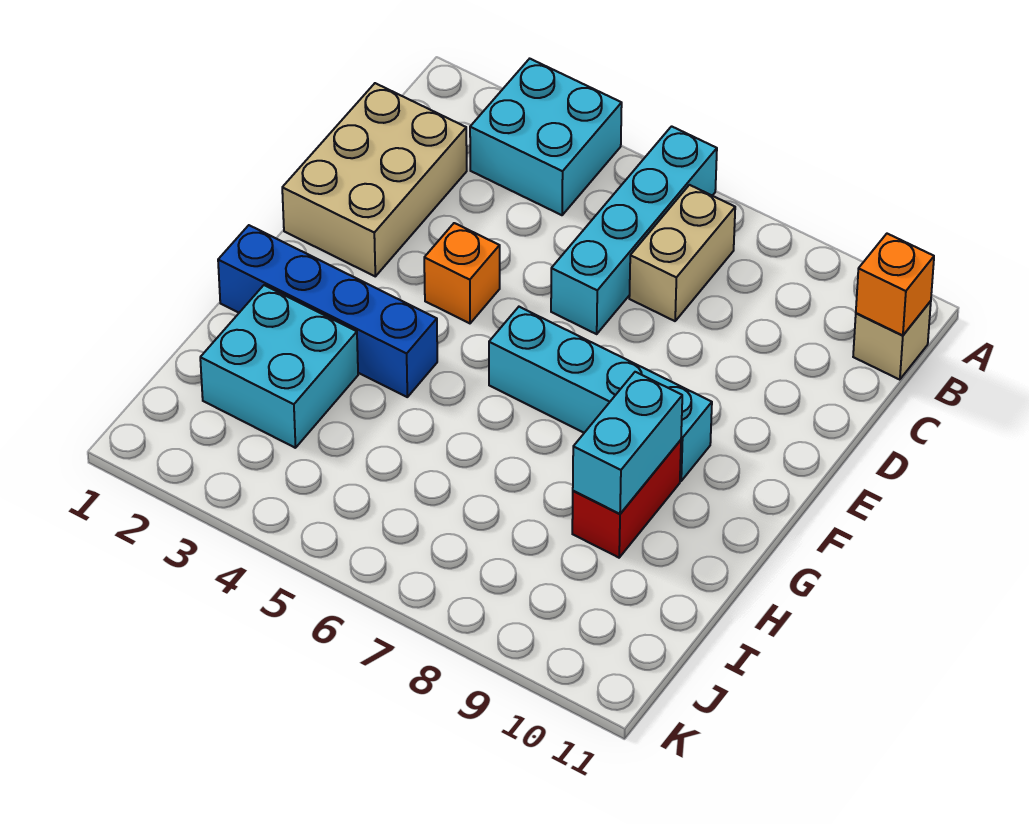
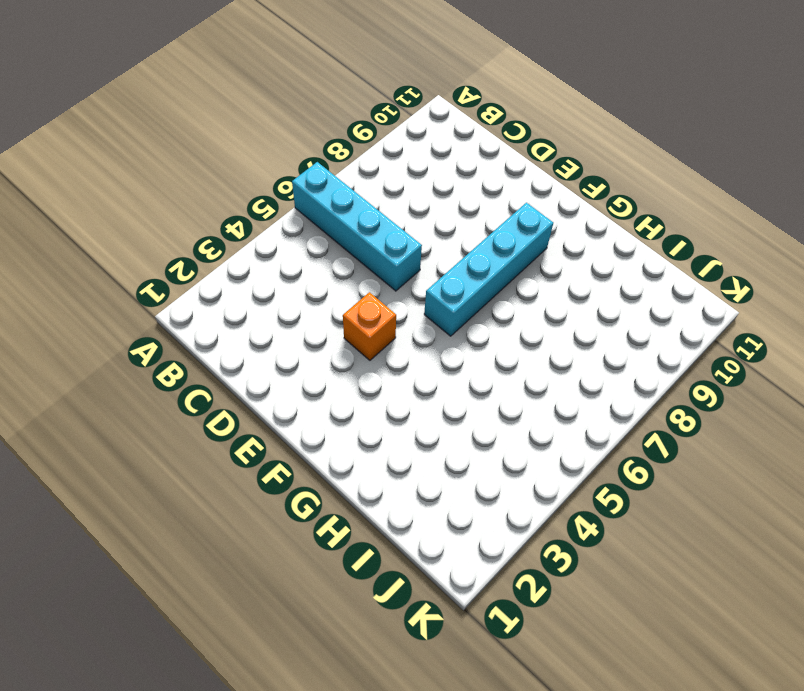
none -> cyan brick A3:B4 level 1
none -> tan brick B7:C7 level 1
none -> tan brick B11 level 1

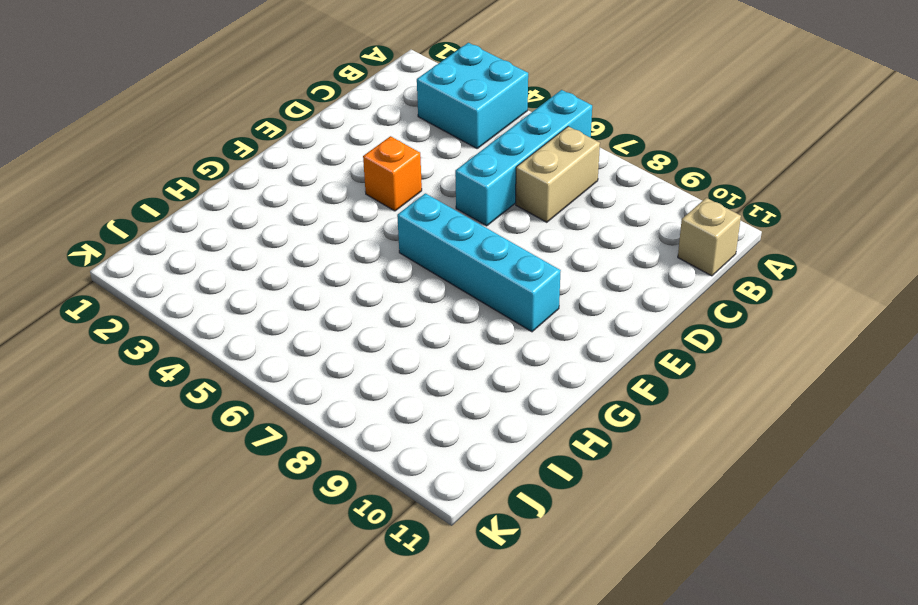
none -> tan brick C1:E2 level 1
none -> blue brick G1:G4 level 1
none -> red brick G9:H9 level 1

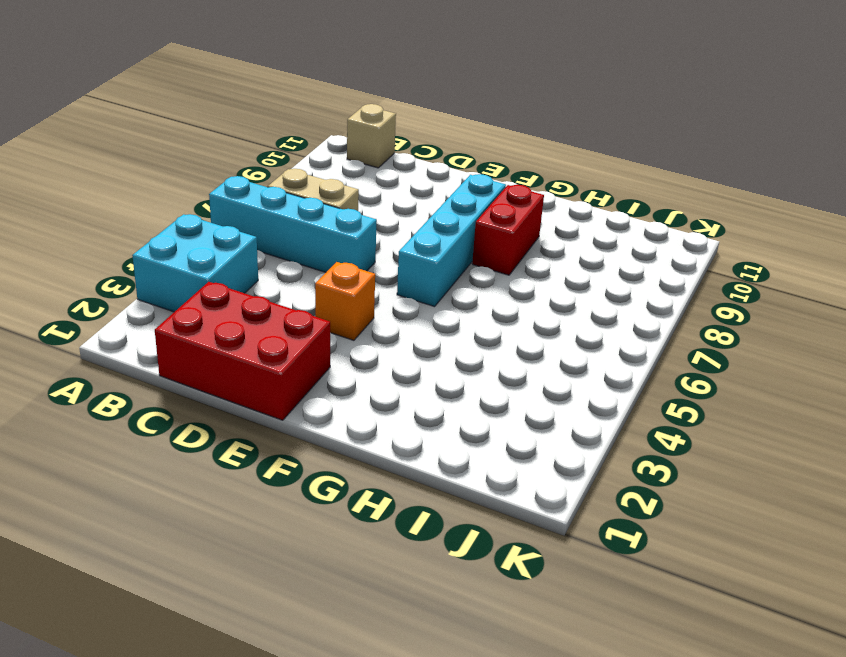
red brick C1:E2 level 1 -> tan brick C1:E2 level 1
red brick G8:G9 level 1 -> red brick G9:H9 level 1
none -> blue brick G1:G4 level 1
none -> cyan brick H2:I3 level 1
none -> orange brick B11 level 2

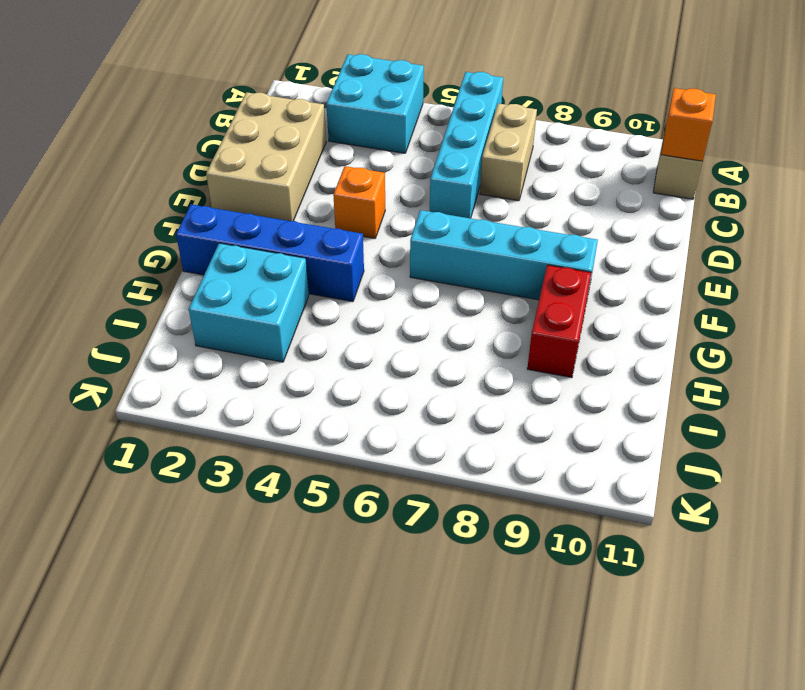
none -> cyan brick G9:H9 level 2

